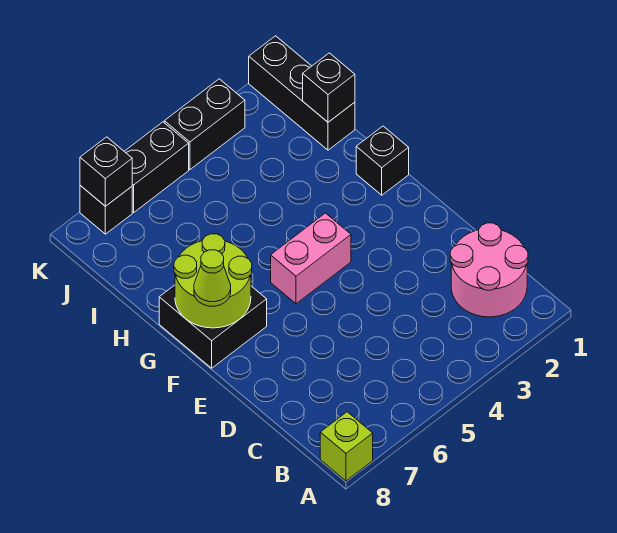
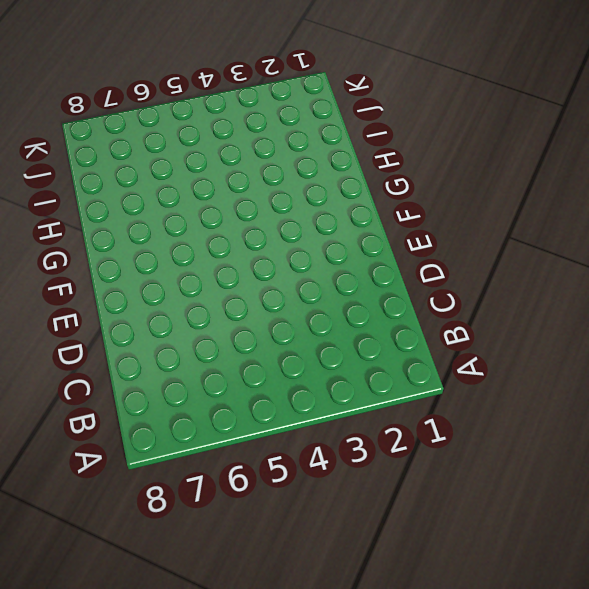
none -> lime brick A8 level 1
none -> pink round brick B1:C2 level 1
none -> pink brick F4:F5 level 1

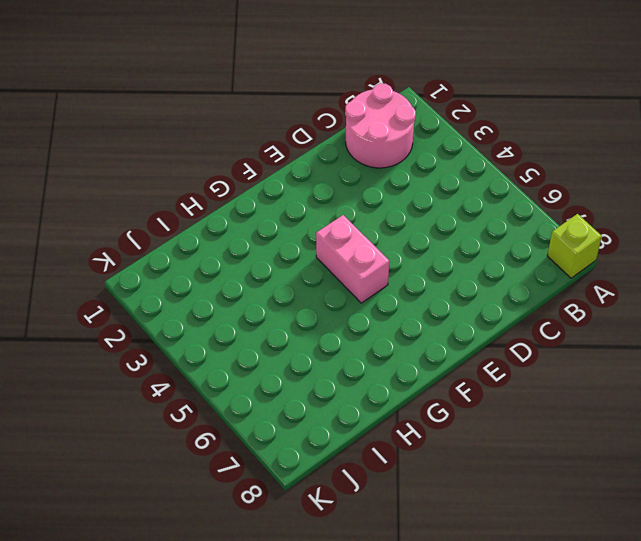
none -> black brick F7:G8 level 1
none -> black brick G1 level 1
none -> black brick I1:K1 level 1

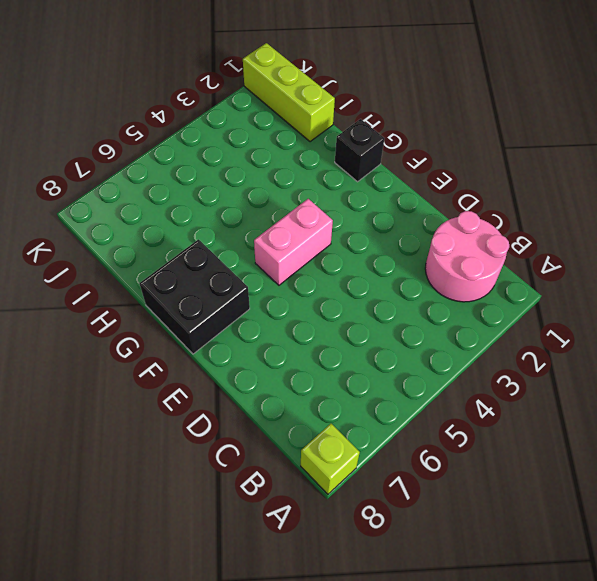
lime brick I1:K1 level 1 -> black brick I1:K1 level 1
none -> black brick K3:K4 level 1
none -> black brick K5:K6 level 1
none -> black brick K7 level 1

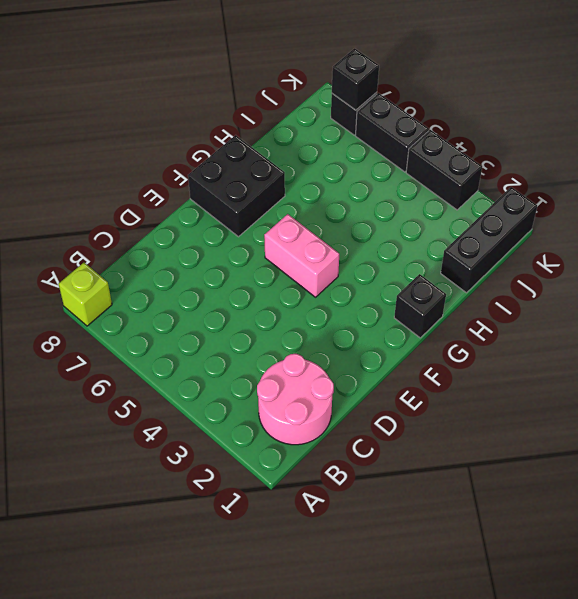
none -> lime round brick F7:G8 level 2
none -> black brick I1 level 2
none -> lime cone F8 level 3

